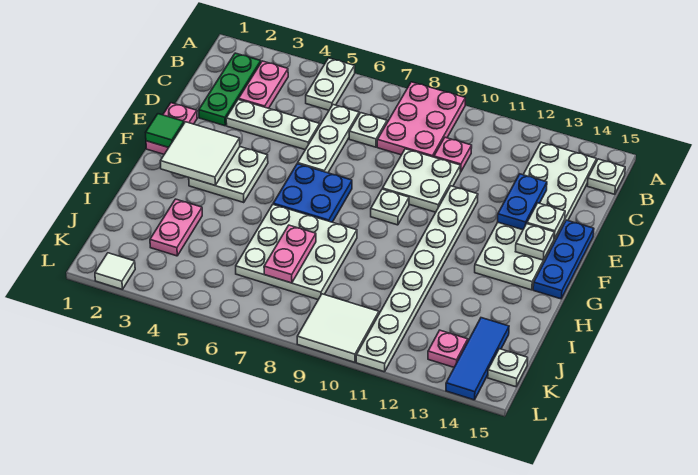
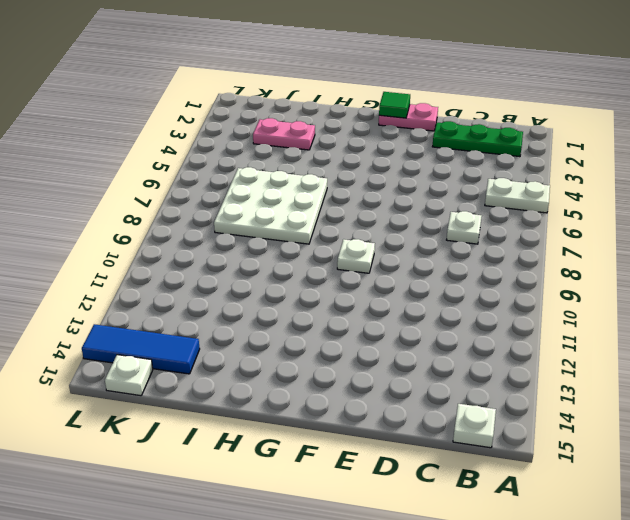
none -> pink plate A8:C9 level 1
none -> pink plate B3:C3 level 1
none -> white plate B13:G14 level 1
none -> white plate C6:E6 level 1

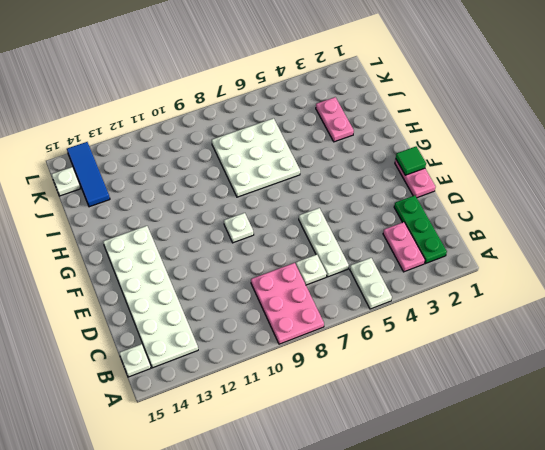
none -> pink plate C10 level 1
none -> white plate D3:D5 level 1
none -> white plate D9:E10 level 1
none -> white plate E11:L11 level 1

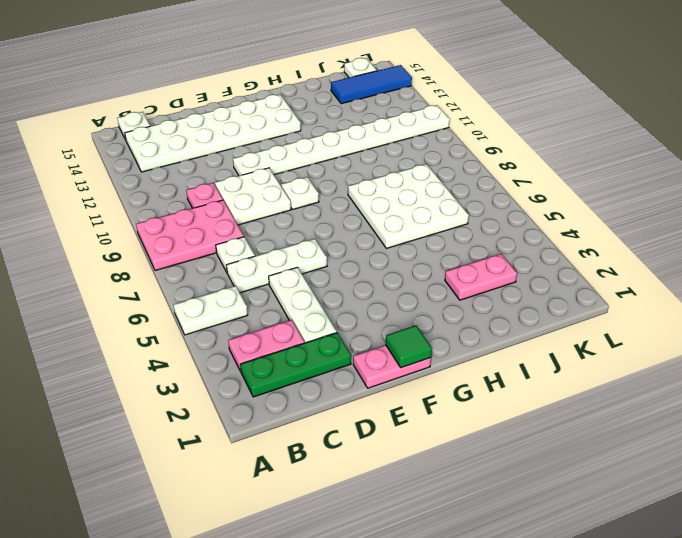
none -> blue plate E15:G15 level 1
none -> white plate F3:G4 level 1
none -> blue plate F6:G7 level 1
none -> white tile K9:L10 level 1

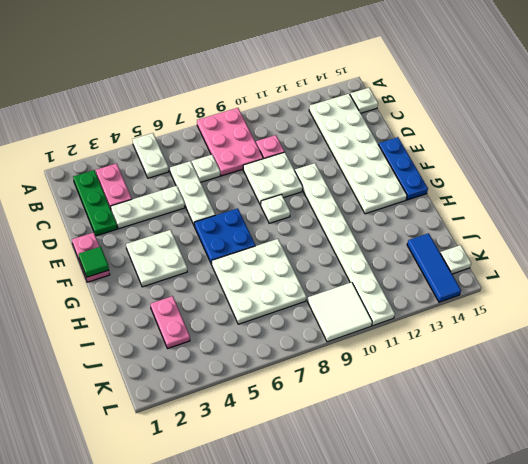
none -> pink plate K13 level 1
none -> white tile L2 level 1
none -> blue plate D13:E13 level 2
none -> white plate E14 level 2

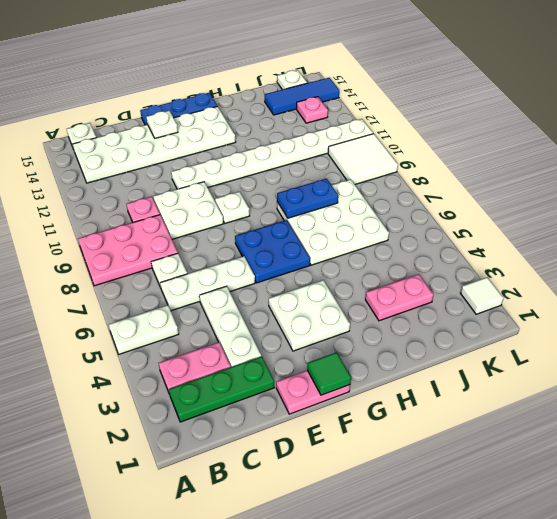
blue plate H8:I8 level 2 -> blue plate D13:E13 level 2
none -> white tile F2:G3 level 2
none -> white plate F14 level 2
none -> pink plate I7:J7 level 2

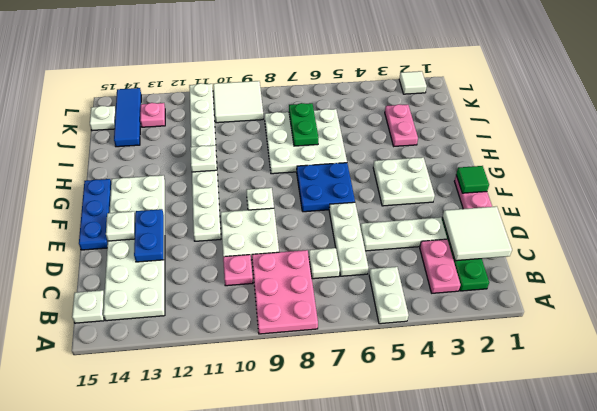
white tile C1:D2 level 2 -> white tile F2:G3 level 2
white plate H11 level 2 -> white plate F14 level 2
green plate I7:J7 level 2 -> pink plate I7:J7 level 2

